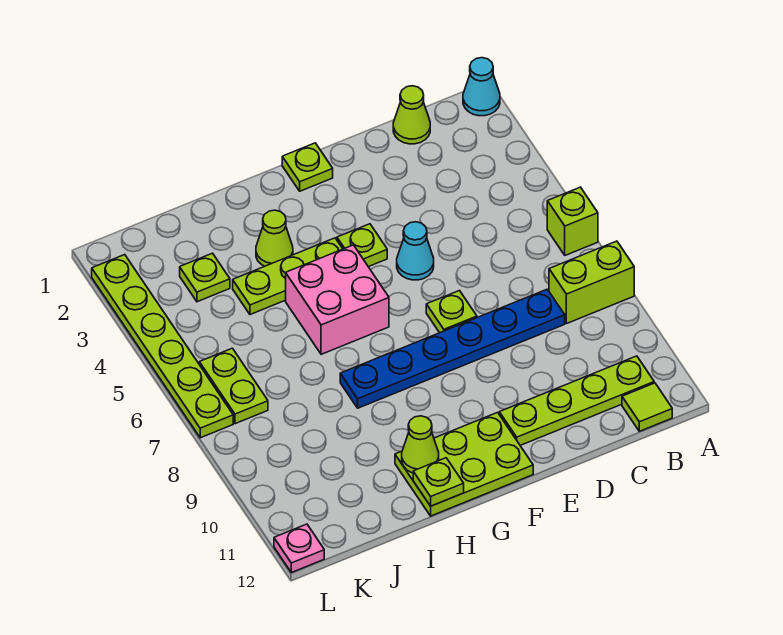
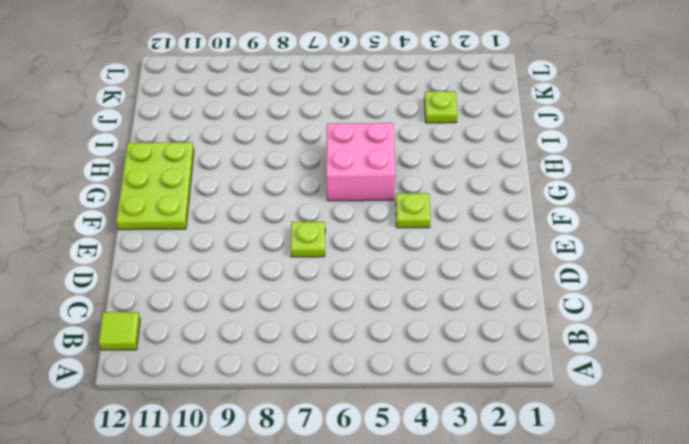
none -> cyan cone A1 level 1
none -> lime brick A6 level 1
none -> lime brick A8:B8 level 1

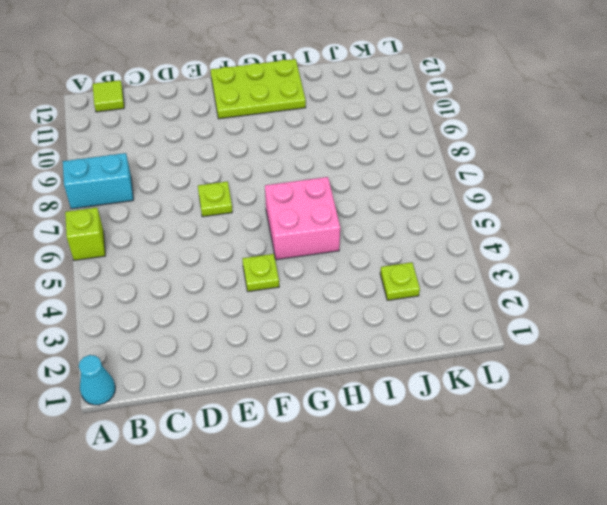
cyan brick A8:B8 level 1 -> lime brick A8:B8 level 1
none -> lime plate B11:E11 level 1
none -> lime cone C1 level 1
none -> blue plate C8:H8 level 1

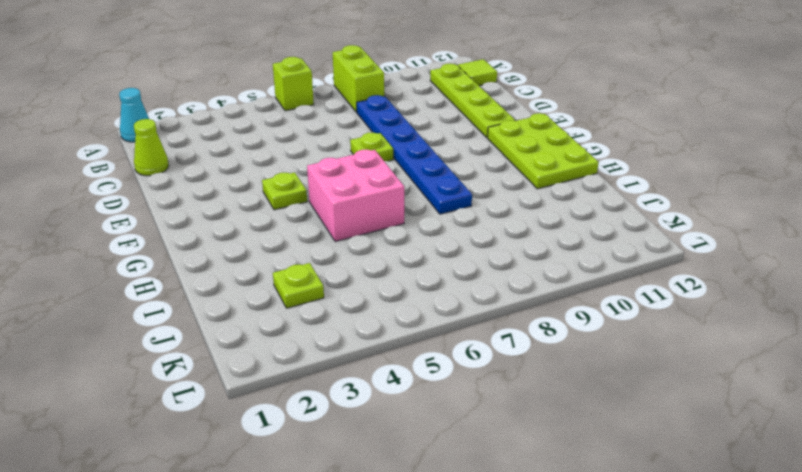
none -> cyan cone E5 level 1
none -> lime plate F1 level 1
none -> lime plate G4:I4 level 1

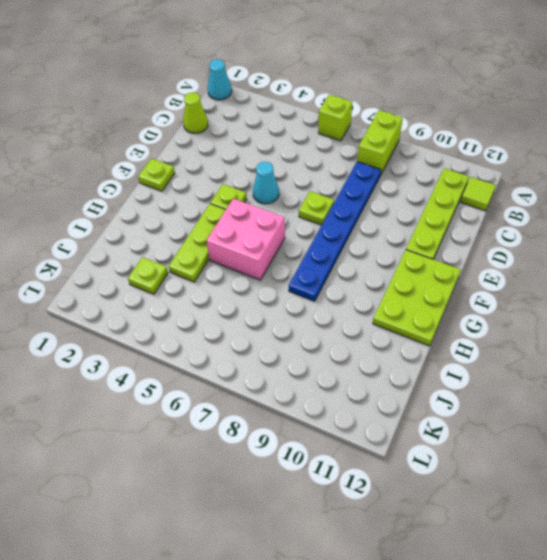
none -> lime cone H3 level 1
none -> lime plate K6:K7 level 1
none -> lime plate L2:L7 level 1

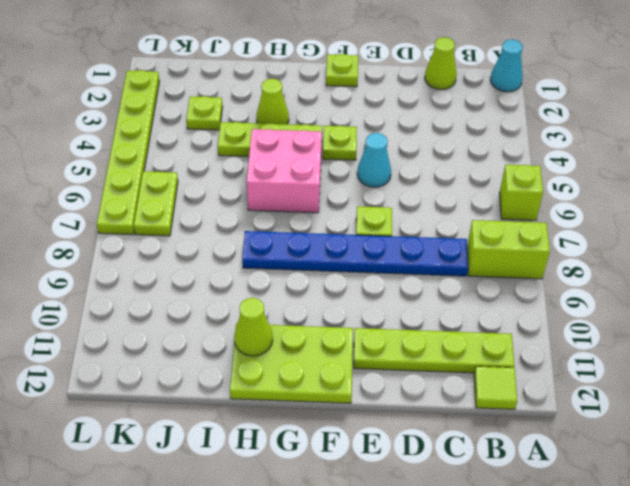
none -> pink plate L12 level 1
none -> lime plate H12 level 2

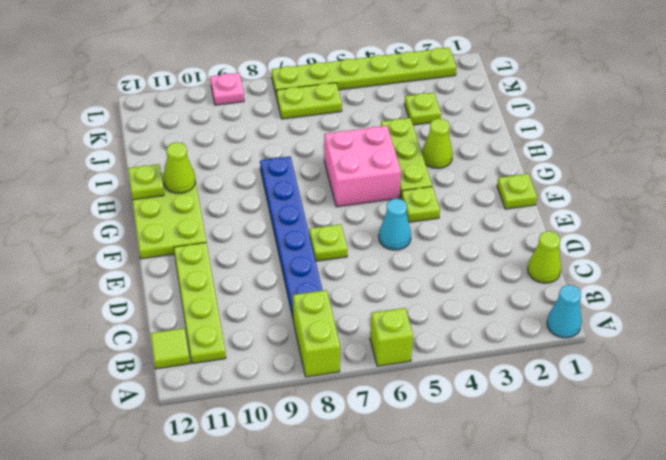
pink plate L9 level 1 -> pink plate L12 level 1

